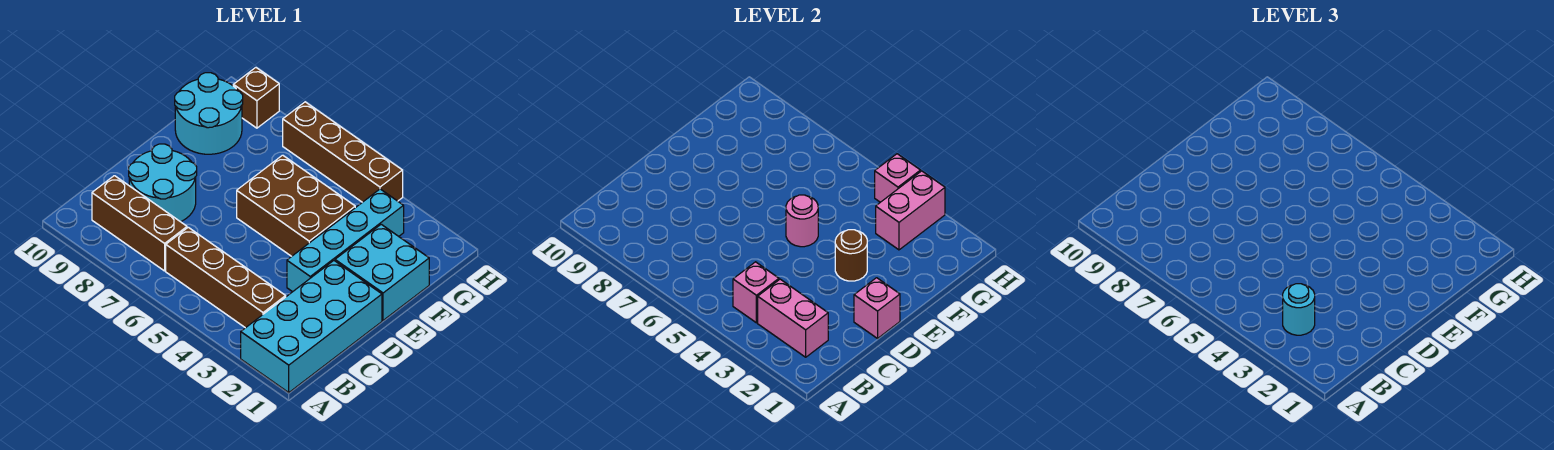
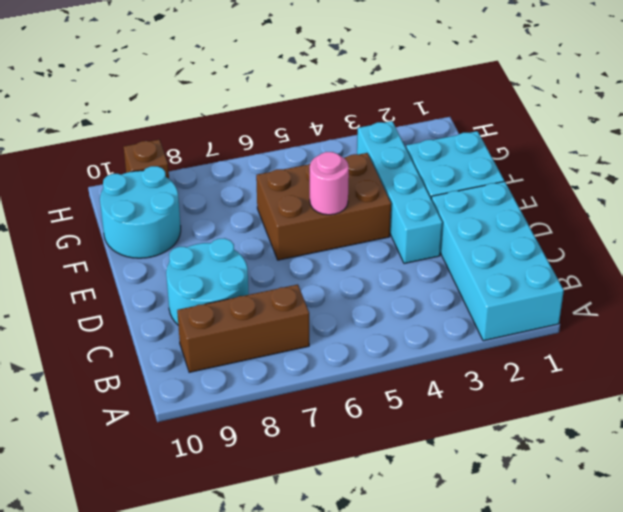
none -> brown brick B3:B6 level 1
none -> brown brick H4:H7 level 1
none -> pink brick B2:B3 level 2

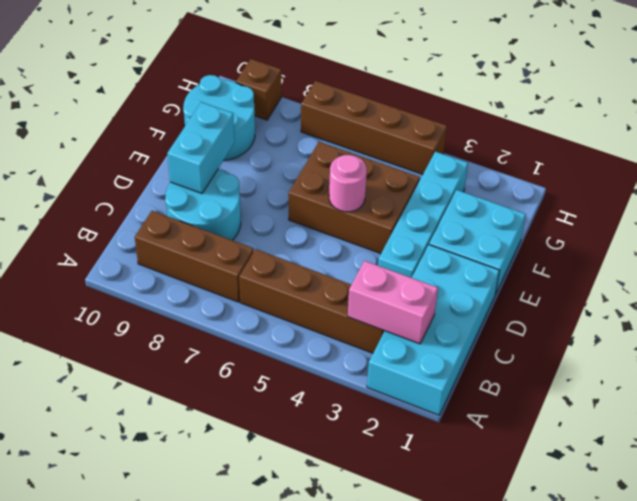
cyan brick D9:E9 level 2 -> none
none -> pink brick B4 level 2
none -> pink brick D1 level 2
none -> brown round brick E3 level 2

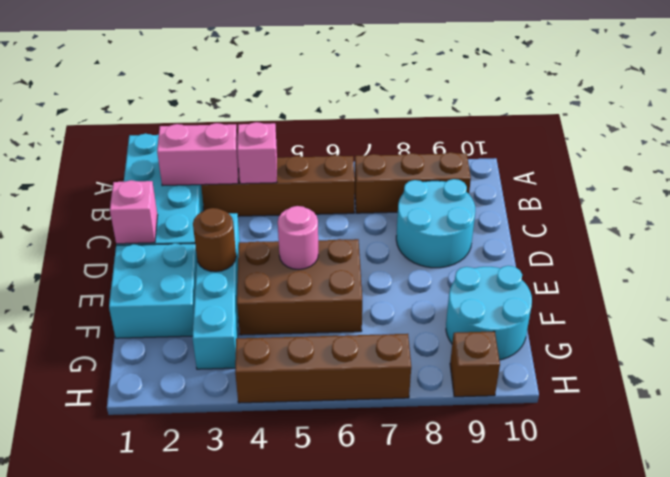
none -> pink brick G3:H3 level 2
none -> pink brick H4 level 2
none -> cyan round brick B3 level 3

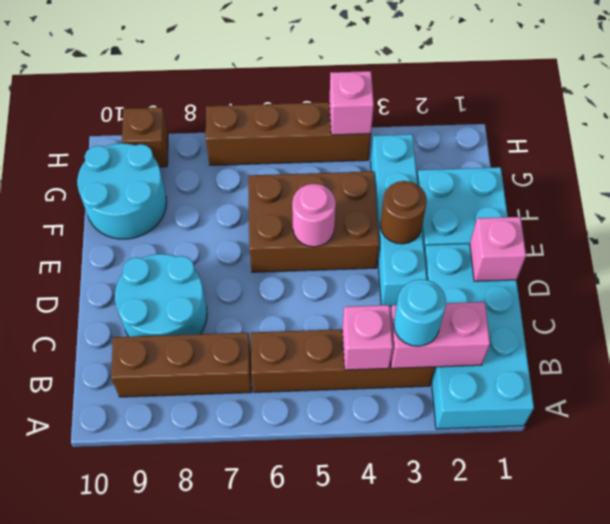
none -> pink brick G3:H3 level 2

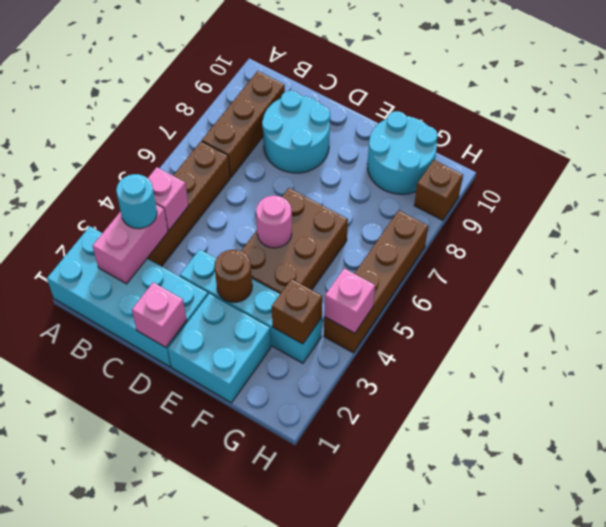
brown brick G3 level 2 -> pink brick G3:H3 level 2

